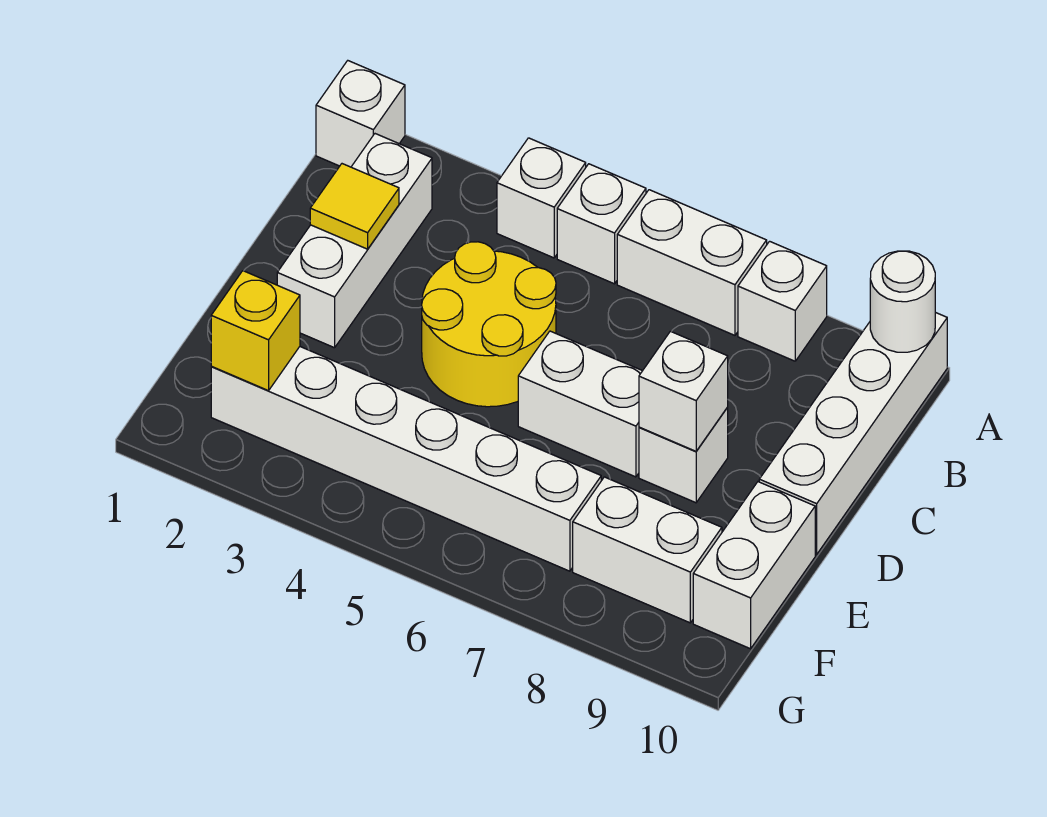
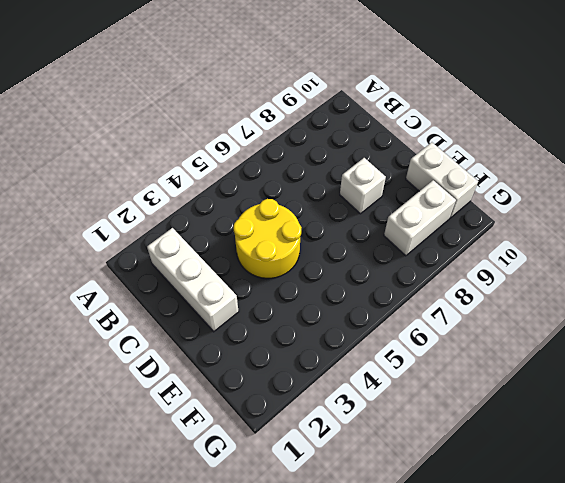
none -> white brick A1 level 1
none -> white brick A4 level 1
none -> white brick A5 level 1

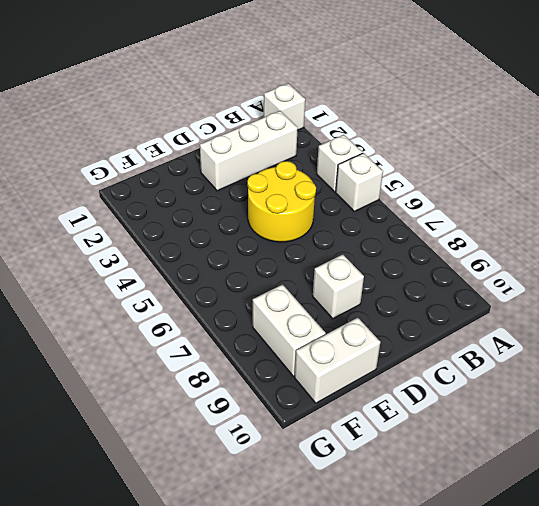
none -> white brick A6:A7 level 1
none -> white brick A8 level 1
none -> white brick A10:D10 level 1

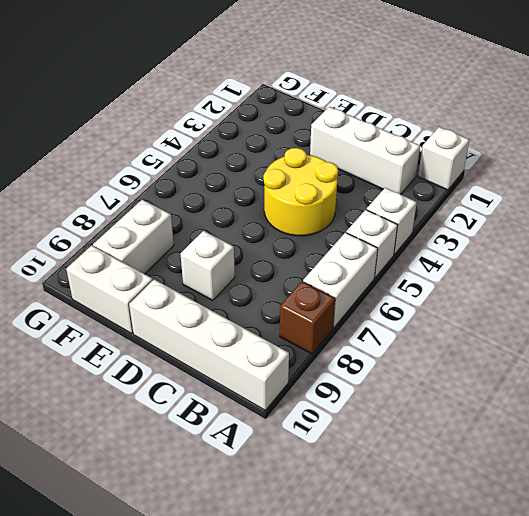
brown brick A8 level 1 -> white brick A8 level 1
none -> white brick D6:D7 level 1
none -> white brick F2:F7 level 1
none -> white round brick A10 level 2

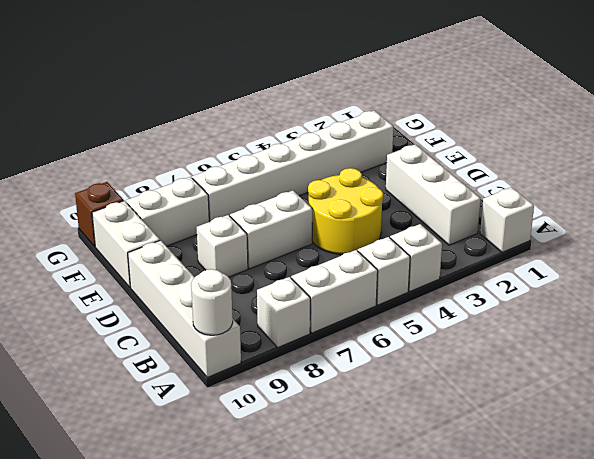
brown brick G10 level 1 -> none
none -> yellow tile C2 level 2
none -> white brick D8 level 2
none -> yellow brick F2 level 2

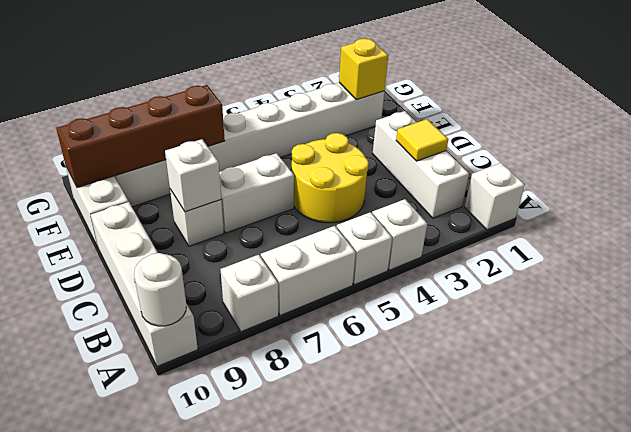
brown brick F7:F10 level 2 -> none

